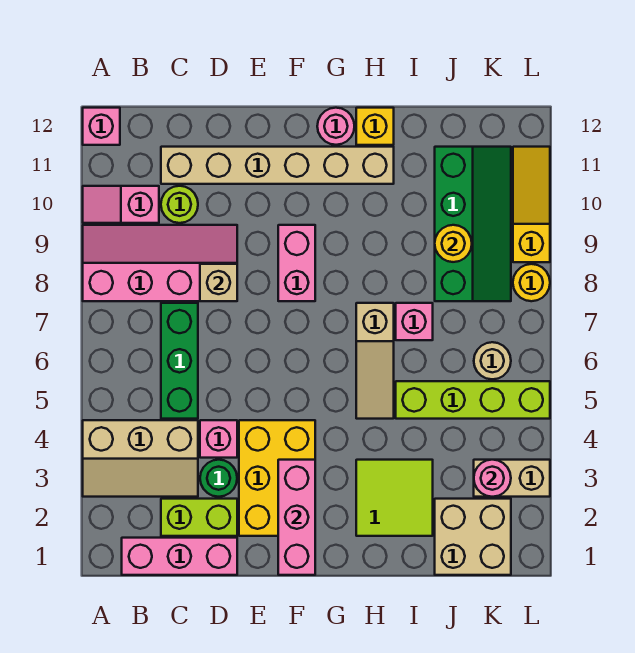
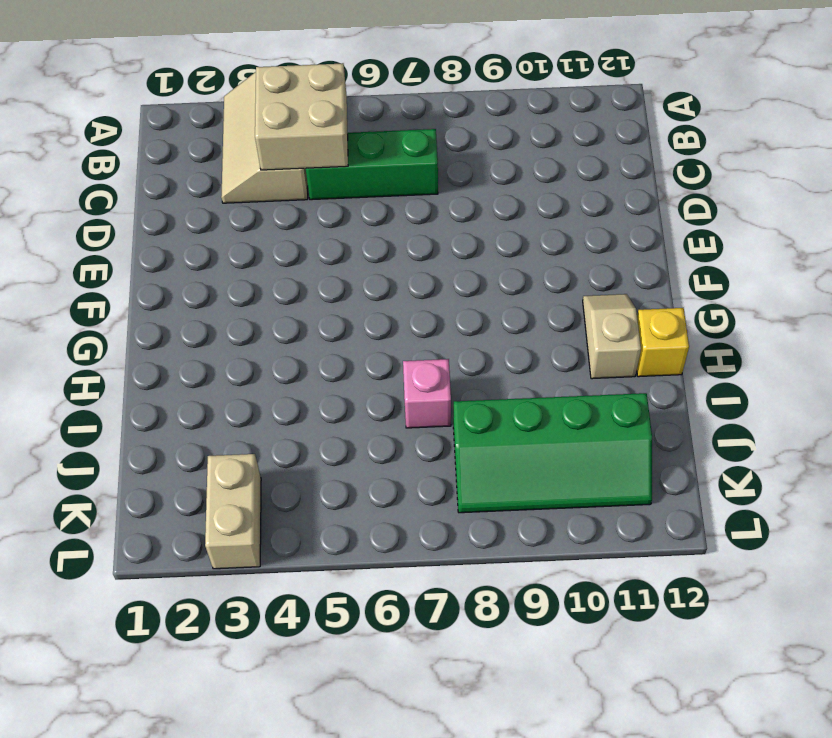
tan brick B4:C5 level 2 -> tan brick J1:K2 level 1
tan slope G11:H11 level 1 top H -> tan brick C11:H11 level 1
none -> pink slope A8:D9 level 1 top 8
none -> pink slope A10:B10 level 1 top B
none -> pink brick A12 level 1

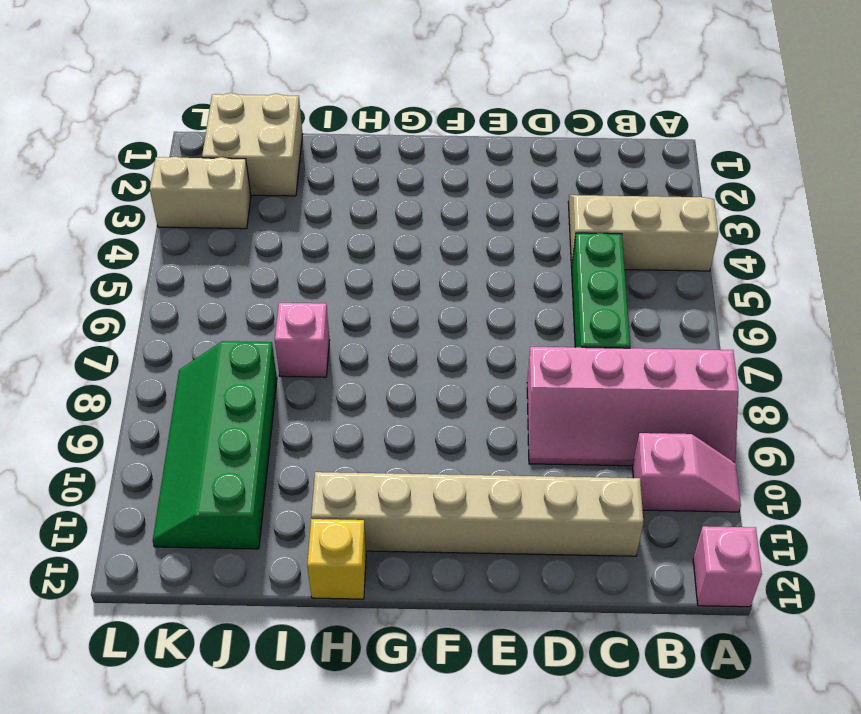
none -> pink brick B1:D1 level 1
none -> lime brick C2:D2 level 1
none -> lime round brick C10 level 1

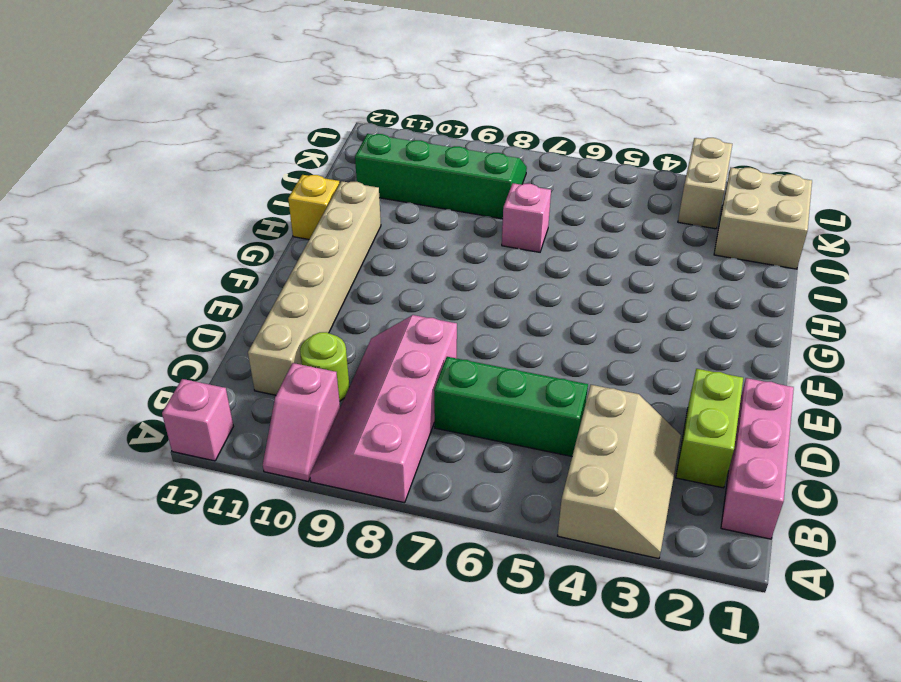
none -> green round brick D3 level 1
none -> pink brick D4 level 1
none -> yellow brick E2:F4 level 1

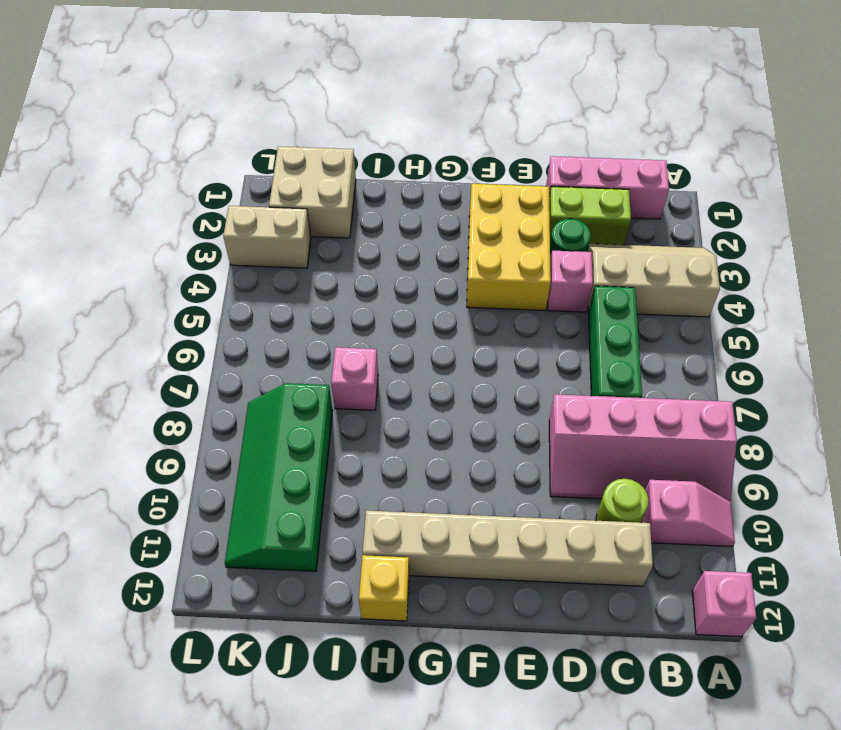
none -> pink brick F8:F9 level 1
none -> pink round brick G12 level 1
none -> lime tile H2:I3 level 1

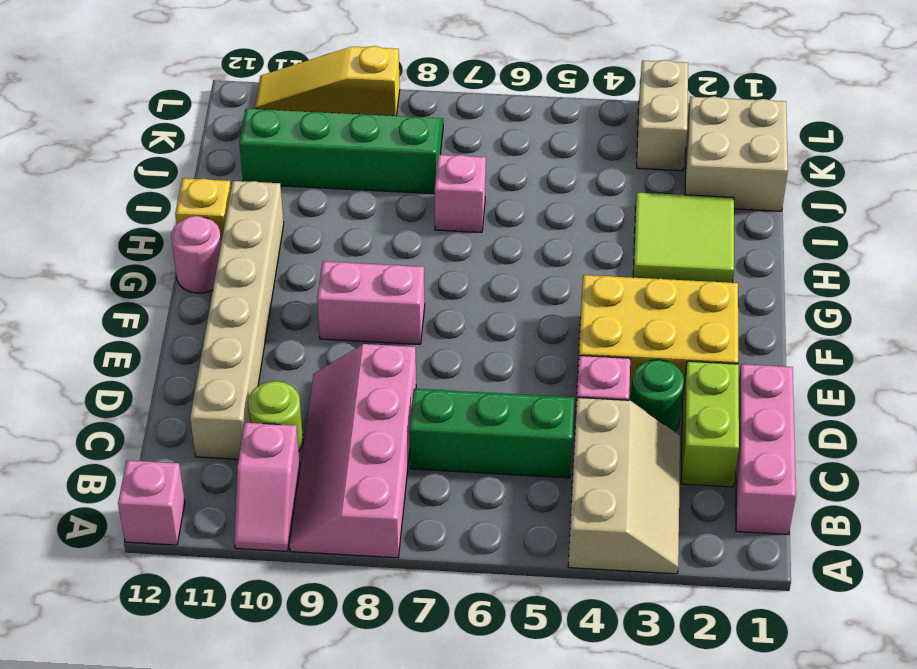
none -> tan slope H5:H7 level 1 top 7
none -> lime brick I5:L5 level 1
none -> tan round brick K6 level 1

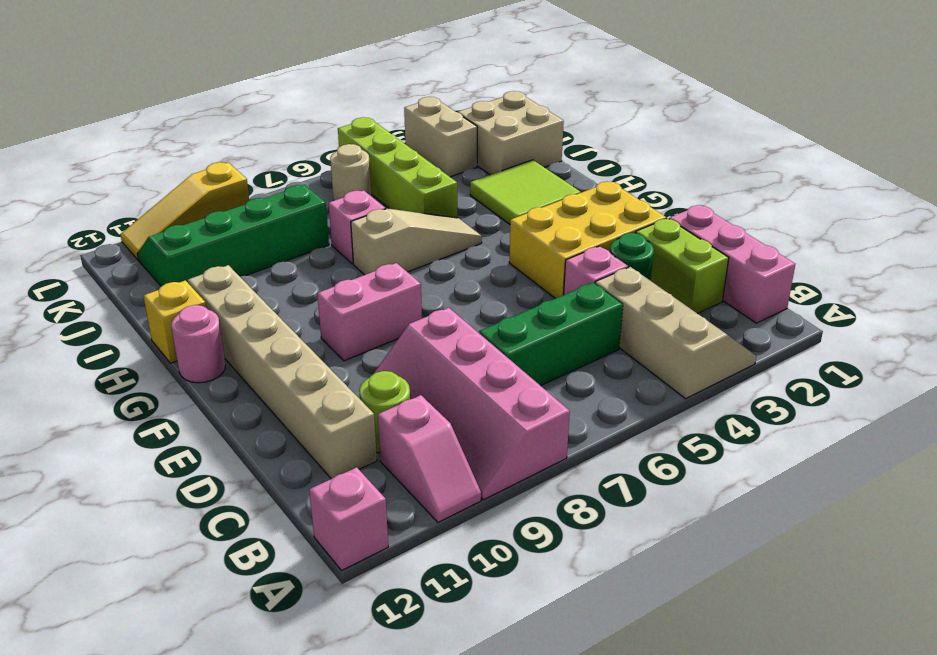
none -> yellow round brick L8 level 1
none -> tan brick D8 level 2
none -> pink brick F1:F3 level 2

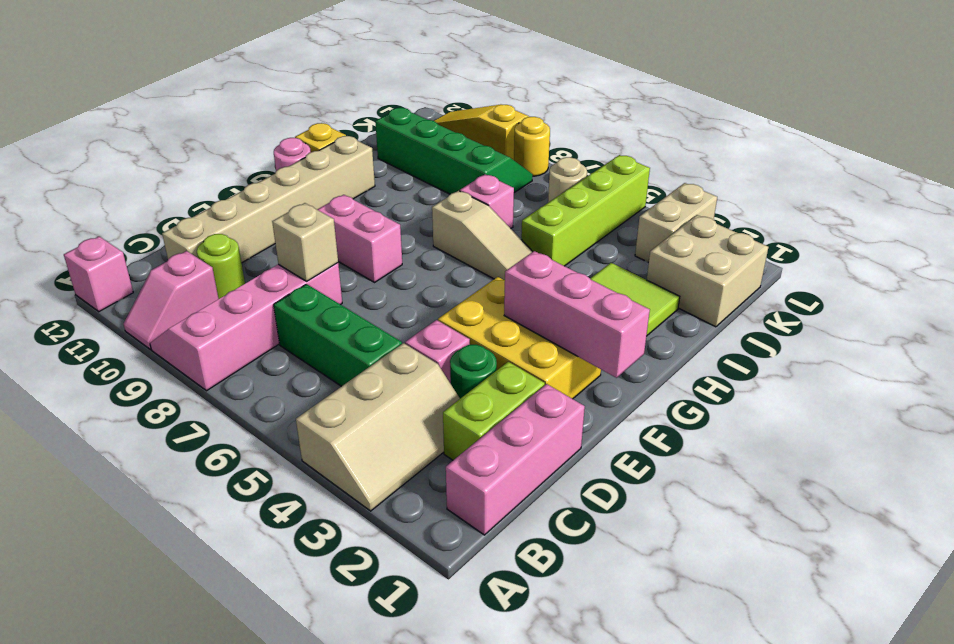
none -> yellow round brick J9 level 2
none -> pink round brick K3 level 2

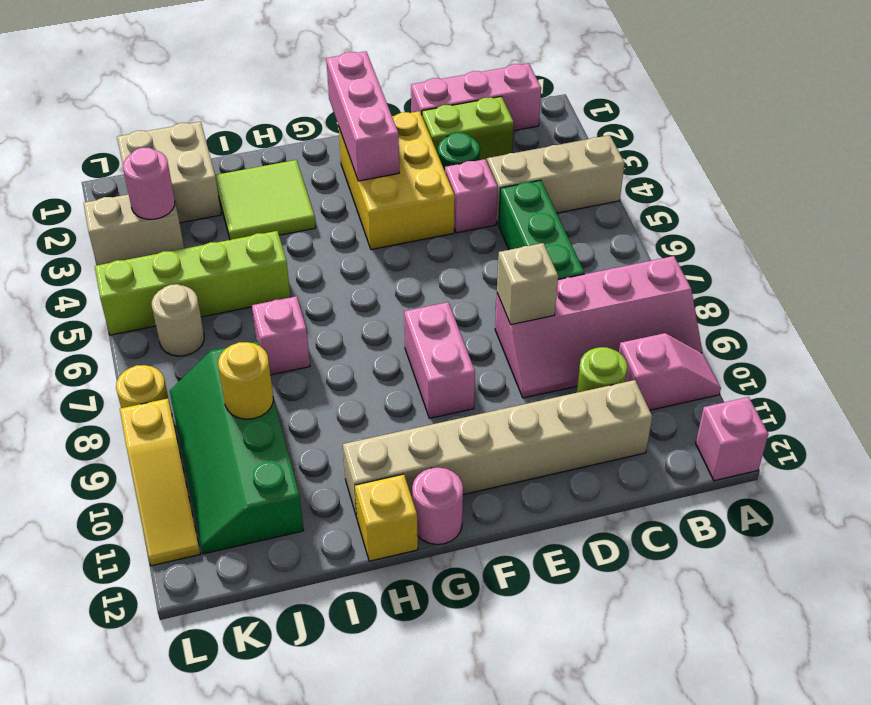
none -> tan slope H5:H7 level 1 top 7

